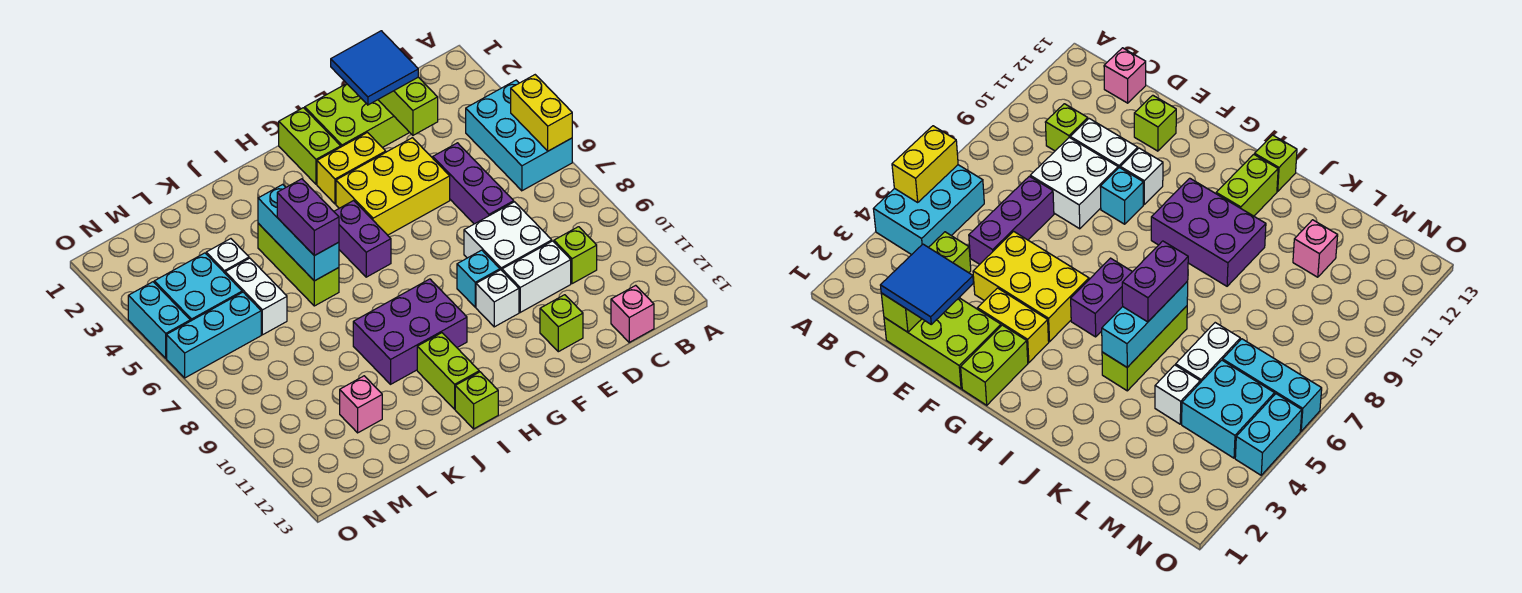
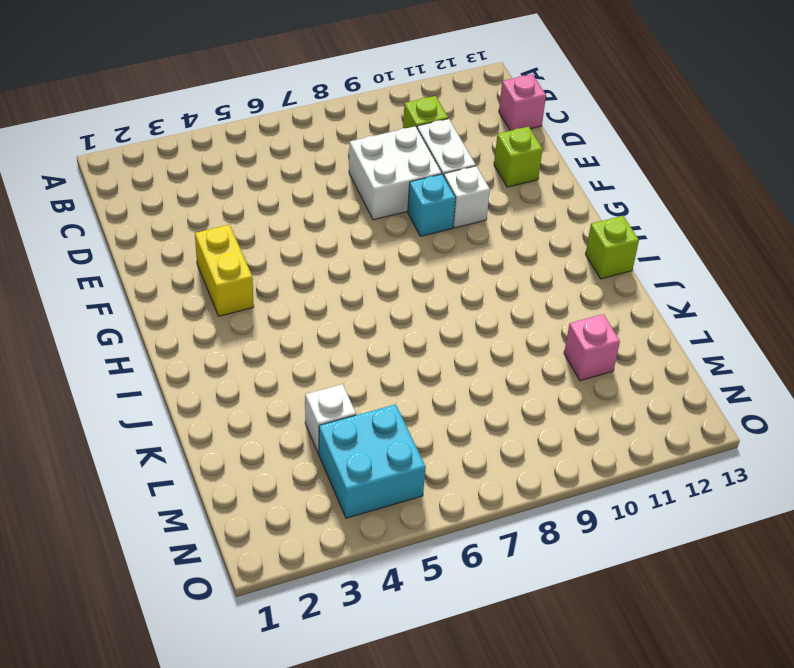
none -> cyan brick A4:B6 level 1
none -> lime brick D1:F2 level 1
none -> purple brick D5:D7 level 1

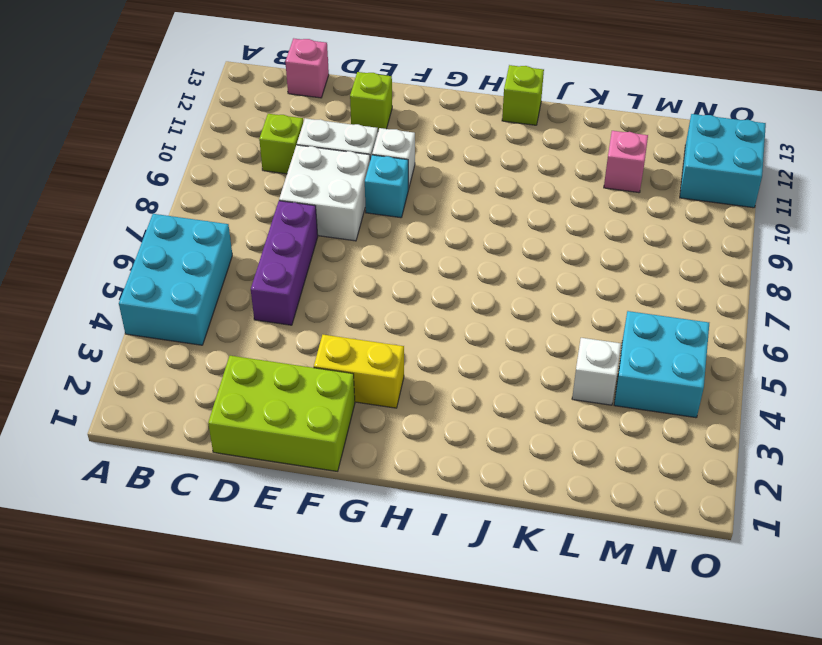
cyan brick N11:O12 level 1 -> none
none -> yellow brick E4:G5 level 1
none -> lime brick G1:G2 level 1
none -> purple brick H5:H6 level 1

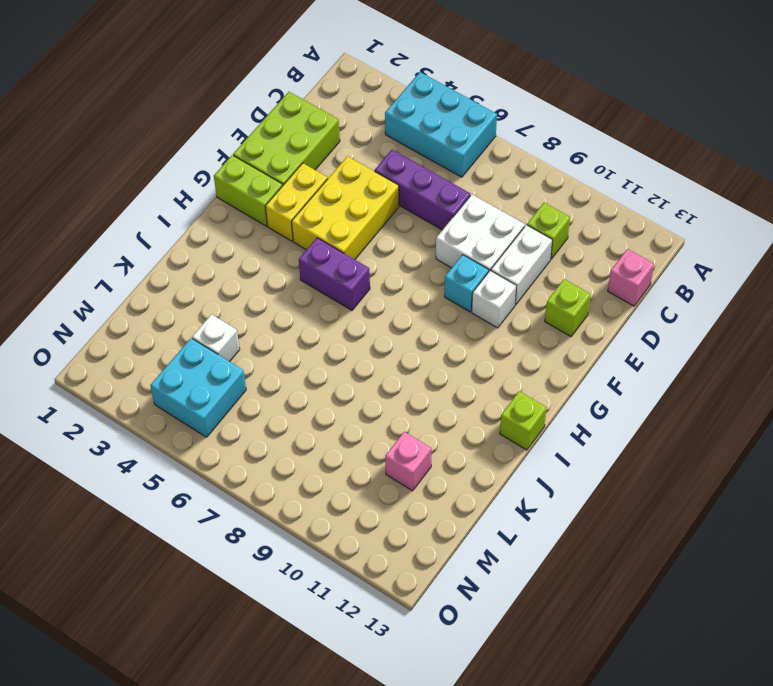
none -> purple brick H9:J10 level 1
none -> lime brick I11:I12 level 1
none -> lime brick J4:J6 level 1

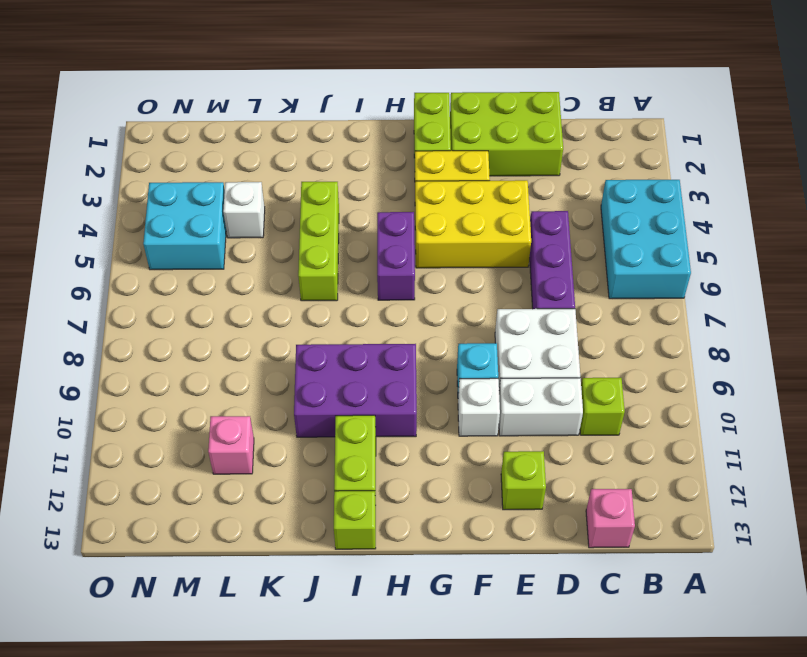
none -> white brick L5:L6 level 1
none -> cyan brick M6:O6 level 1
none -> cyan brick O4:O5 level 1

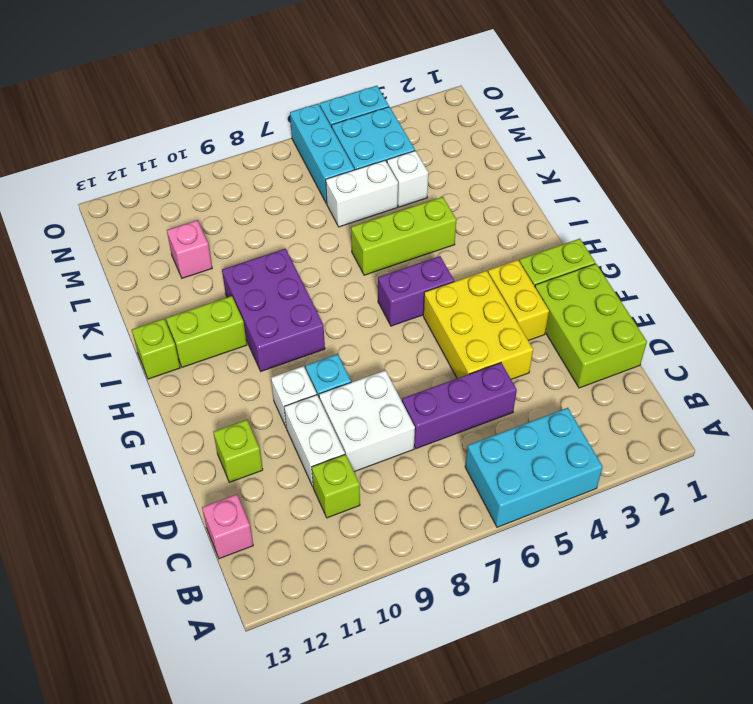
none -> yellow brick A5:A6 level 2
none -> lime brick D1:D3 level 2
none -> cyan brick J4:J6 level 2

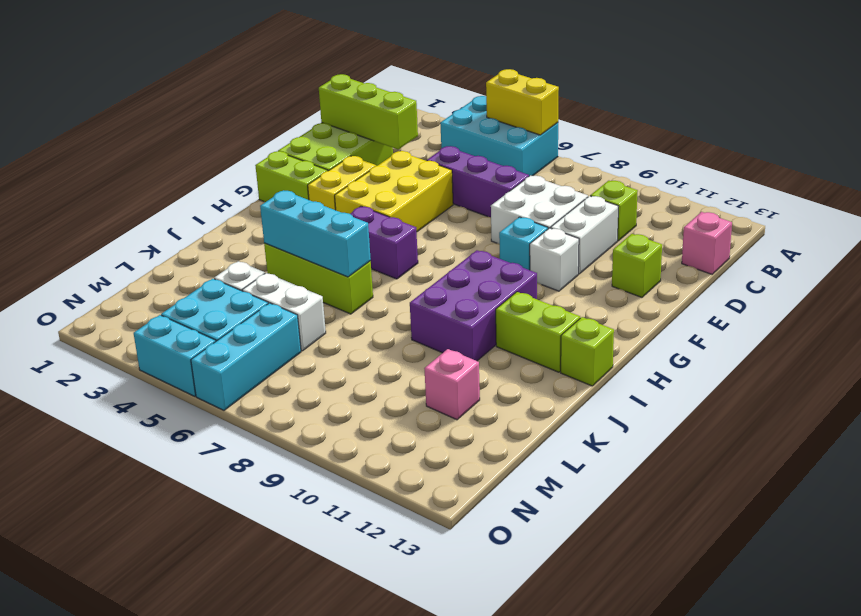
none -> blue tile D1:E2 level 3
none -> purple brick J5:J6 level 3

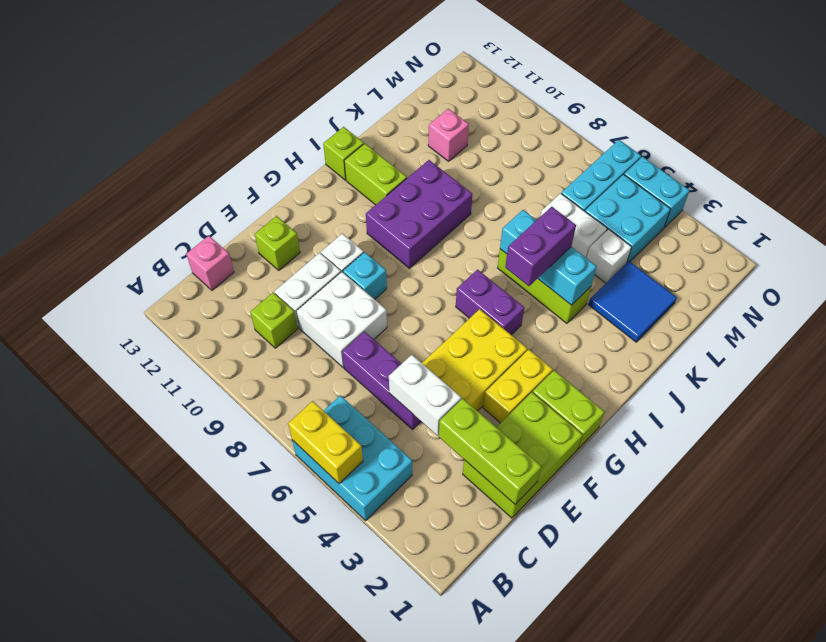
white brick D4:D5 level 2 -> none
purple brick I5:J5 level 3 -> purple brick J5:J6 level 3
blue tile K2:L3 level 1 -> blue tile D1:E2 level 3

